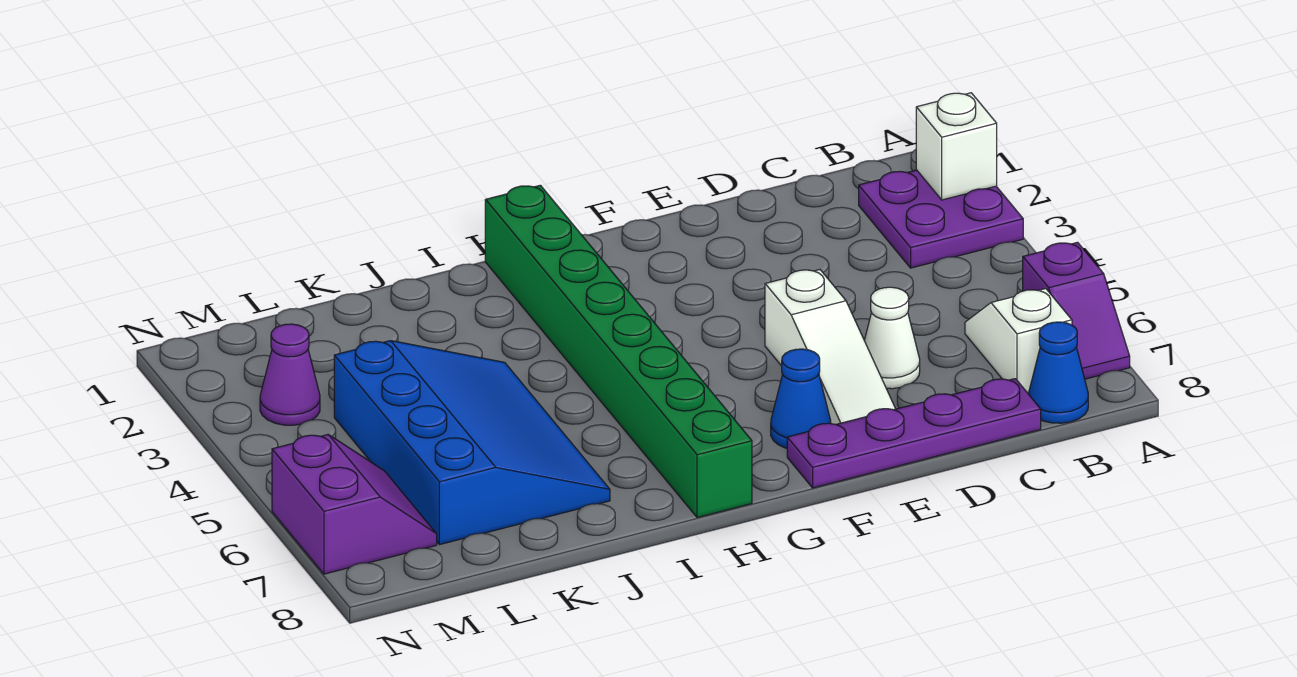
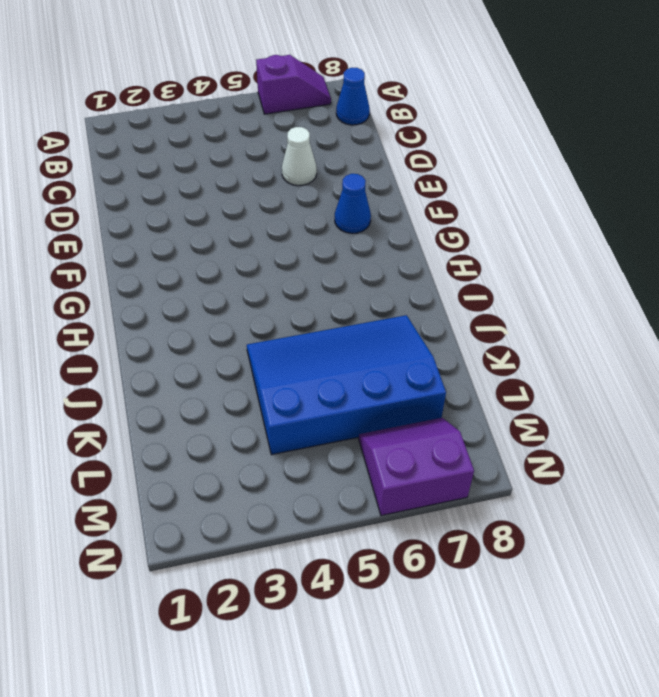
none -> purple plate A2:B3 level 1
none -> white slope B6:B7 level 1 top 7
none -> purple plate C8:F8 level 1

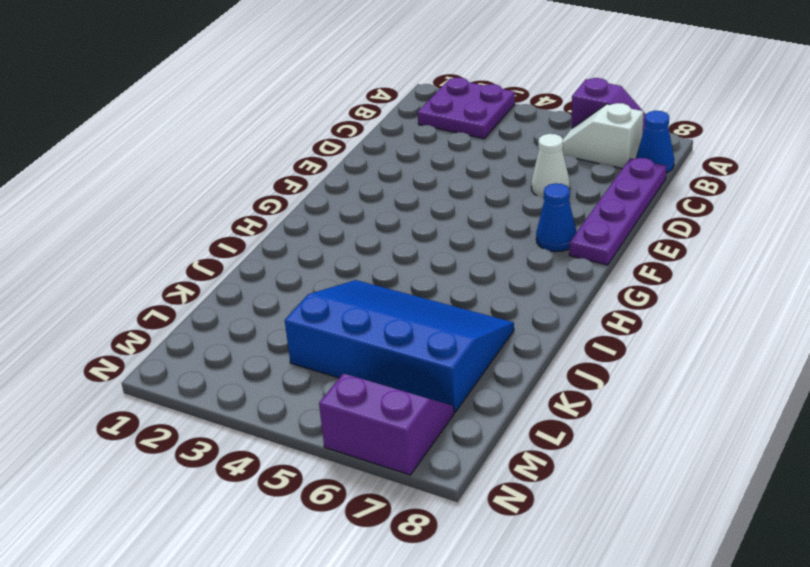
none -> white slope E5:E7 level 1 top 5
none -> green brick H1:H8 level 1
none -> purple cone M3 level 1

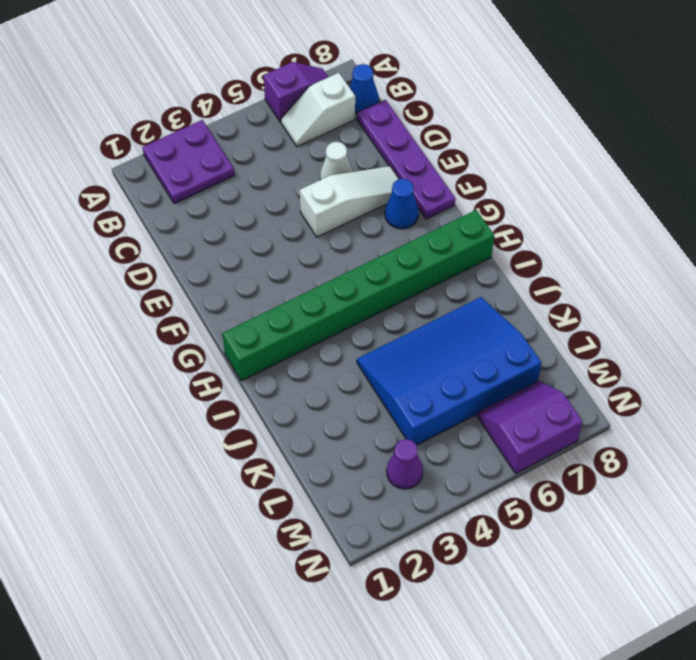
none -> white brick A2 level 2

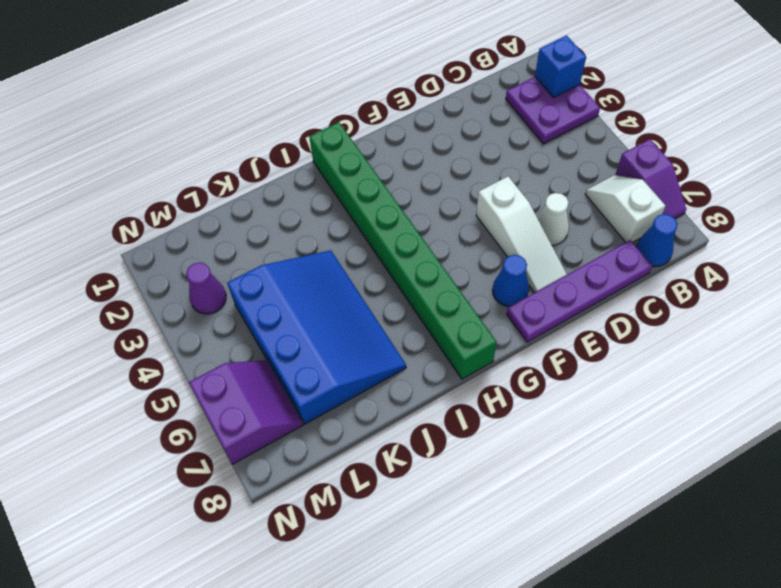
blue brick A2 level 2 -> white brick A2 level 2

